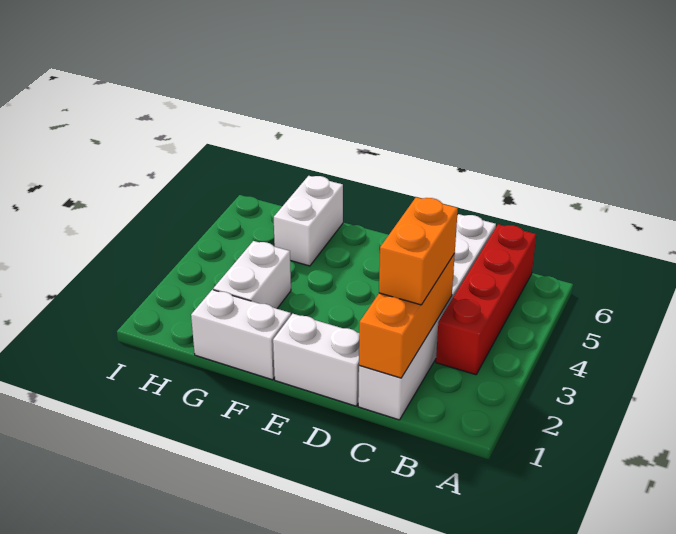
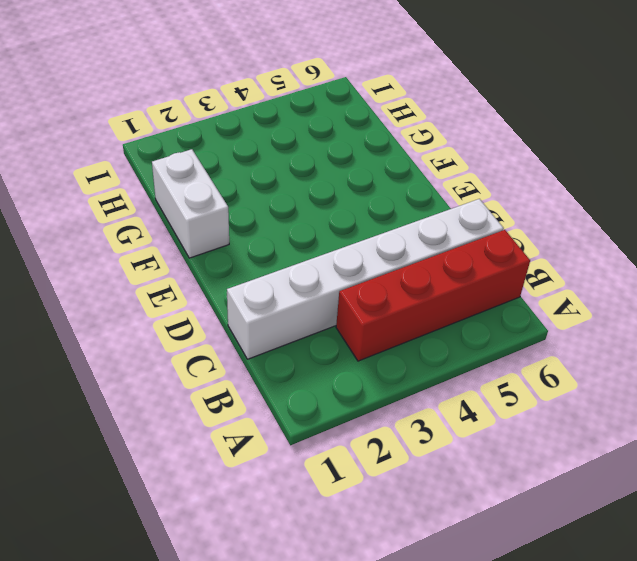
none -> white brick D1:E1 level 1
none -> white brick G2:G3 level 1

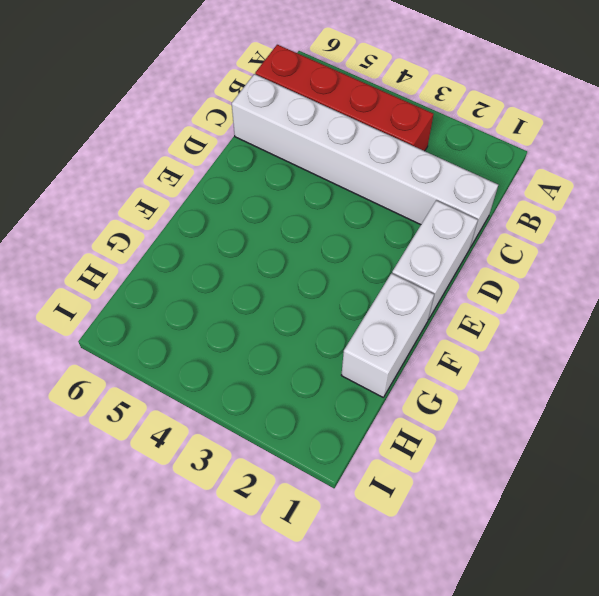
none -> white brick G2:G3 level 1
none -> white brick G5:G6 level 1

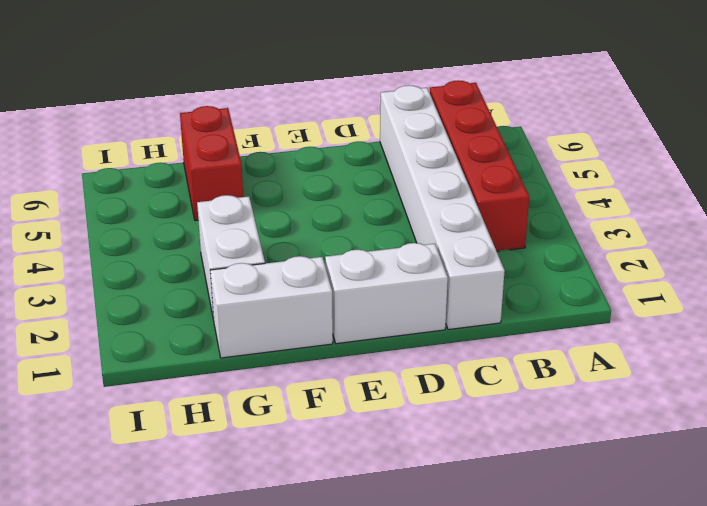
red brick G5:G6 level 1 -> white brick G5:G6 level 1
none -> orange brick C1:C3 level 2
none -> orange brick C2:C3 level 3

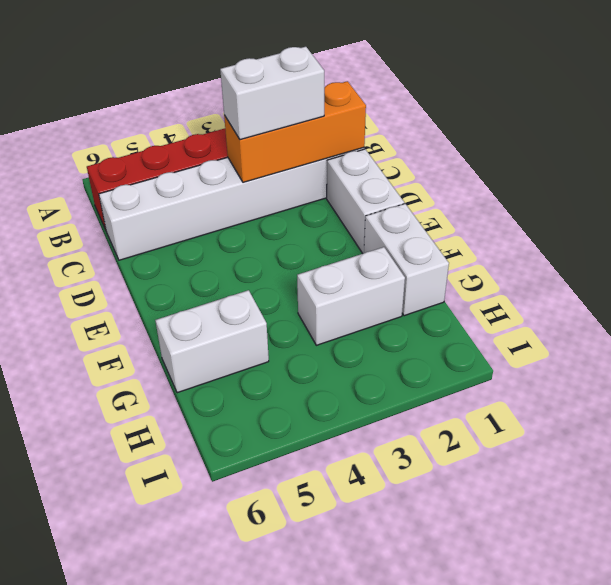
white brick C2:C3 level 3 -> orange brick C2:C3 level 3

